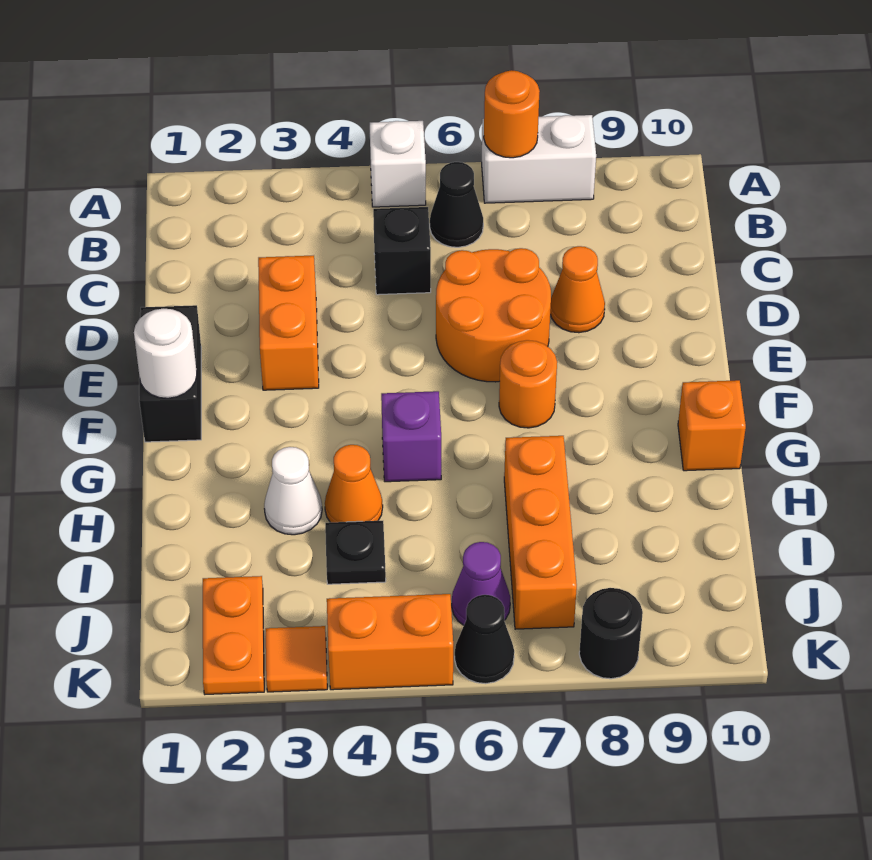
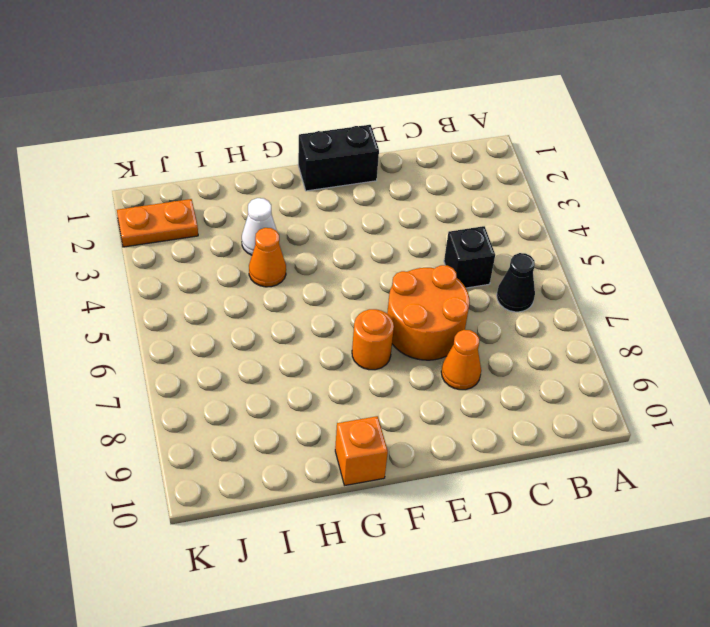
none -> white brick A5 level 1
none -> white brick A7:A8 level 1
none -> orange brick D3:E3 level 1

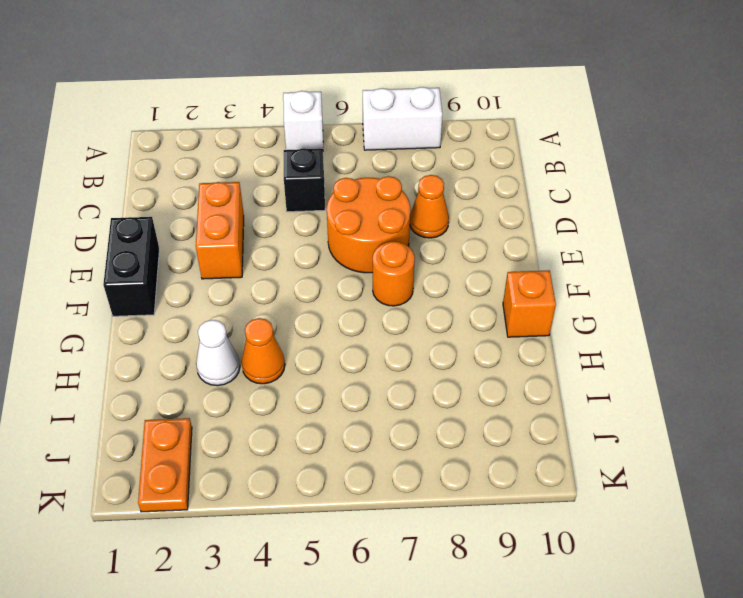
none -> black cone B6 level 1
none -> purple brick G5 level 1
none -> orange brick H7:J7 level 1

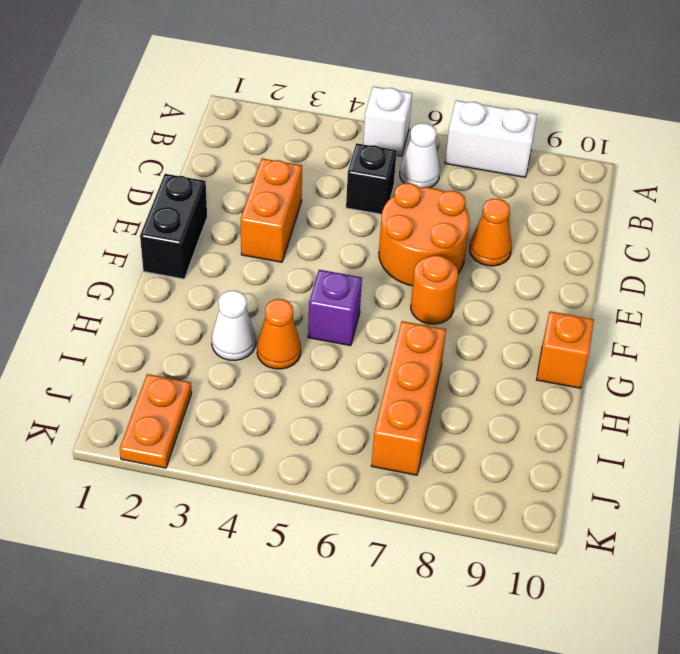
white cone B6 level 1 -> black cone B6 level 1
none -> black plate I4 level 1
none -> purple cone J6 level 1
none -> orange tile K3 level 1

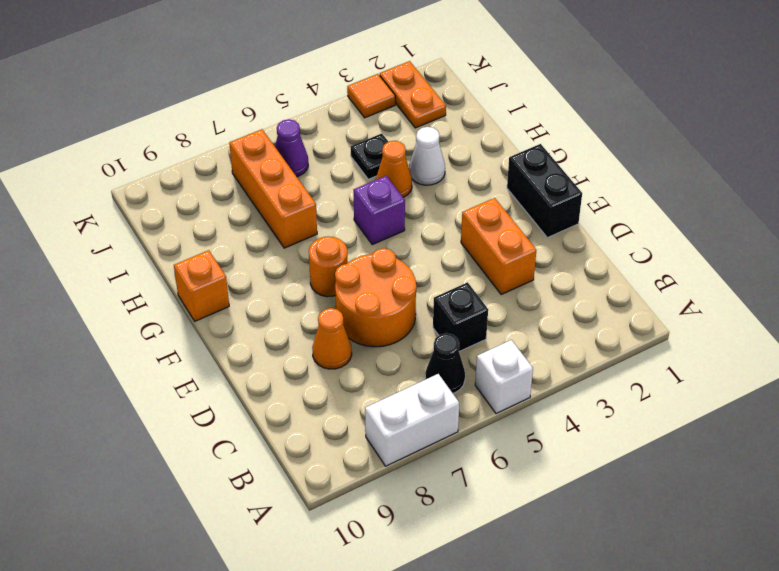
none -> orange brick K4:K5 level 1
none -> black cone K6 level 1
none -> black round brick K8 level 1

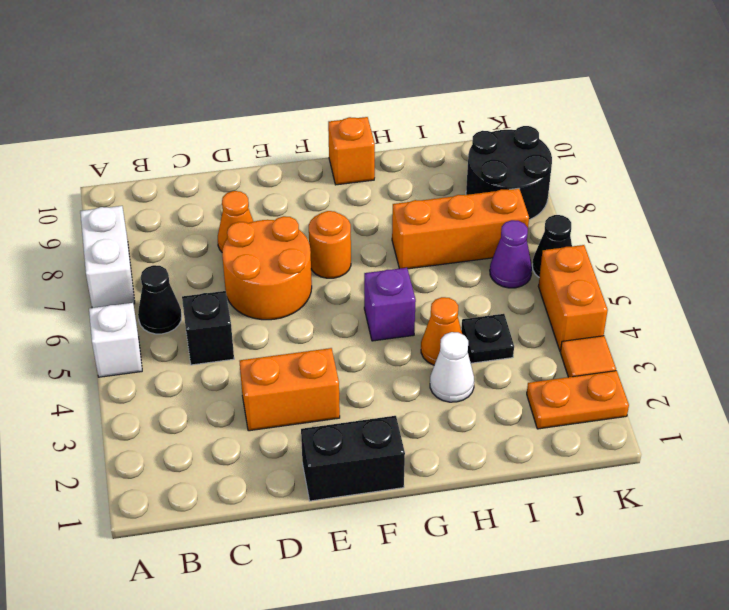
black round brick J8:K9 level 1 -> black round brick K8 level 1
none -> orange round brick A7 level 2
none -> white round brick F1 level 2

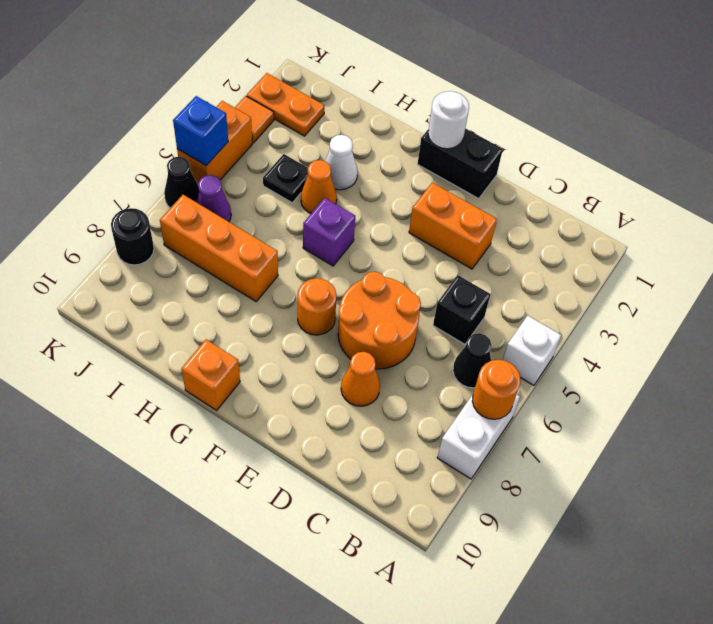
blue brick K5 level 2 -> none

